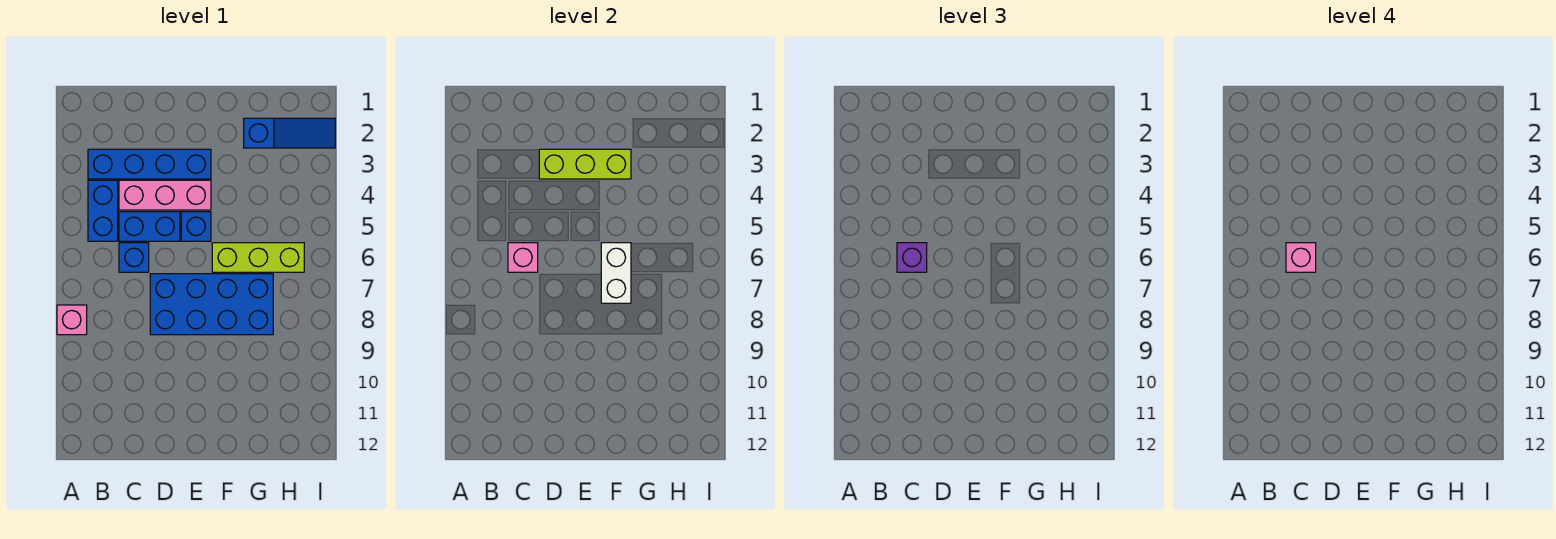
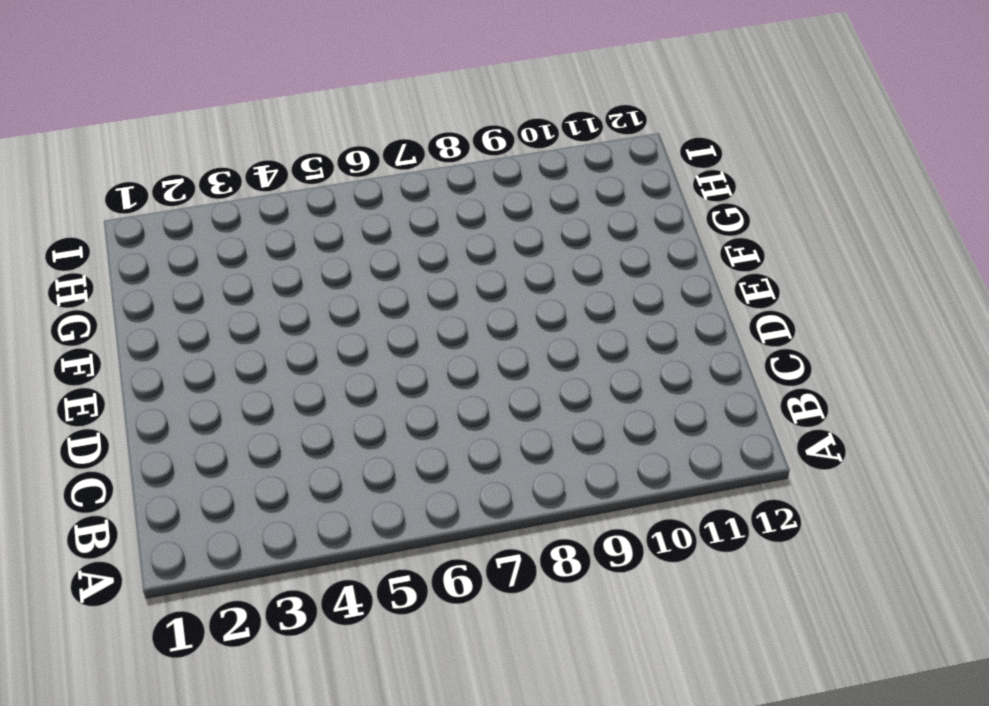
none -> pink brick A8 level 1
none -> blue brick B3:E3 level 1
none -> blue brick B4:B5 level 1

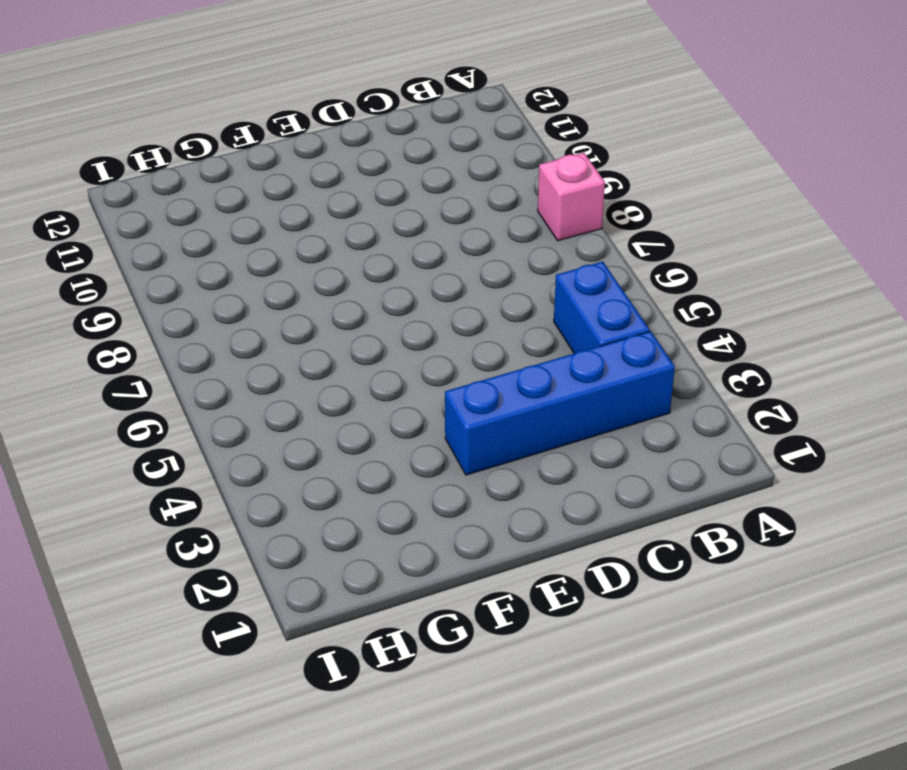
none -> pink brick C4:E4 level 1
none -> blue brick C5:D5 level 1
none -> blue brick C6 level 1

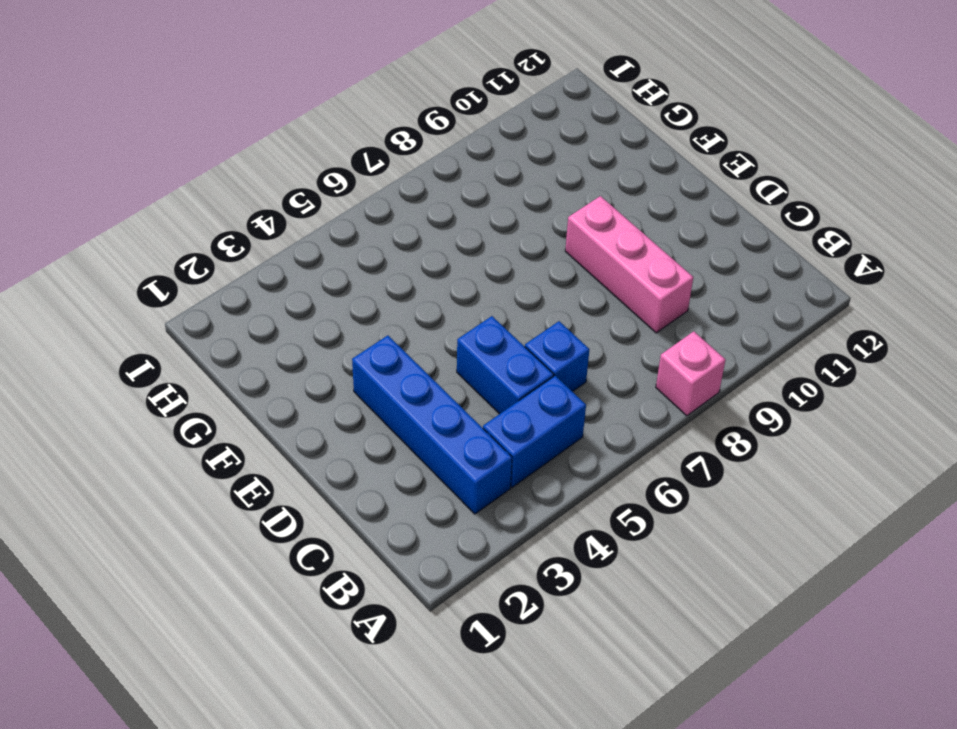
pink brick C9:E9 level 1 -> pink brick C4:E4 level 1
none -> blue brick D7:G8 level 1
none -> blue brick E5 level 1
none -> lime brick F6:H6 level 1

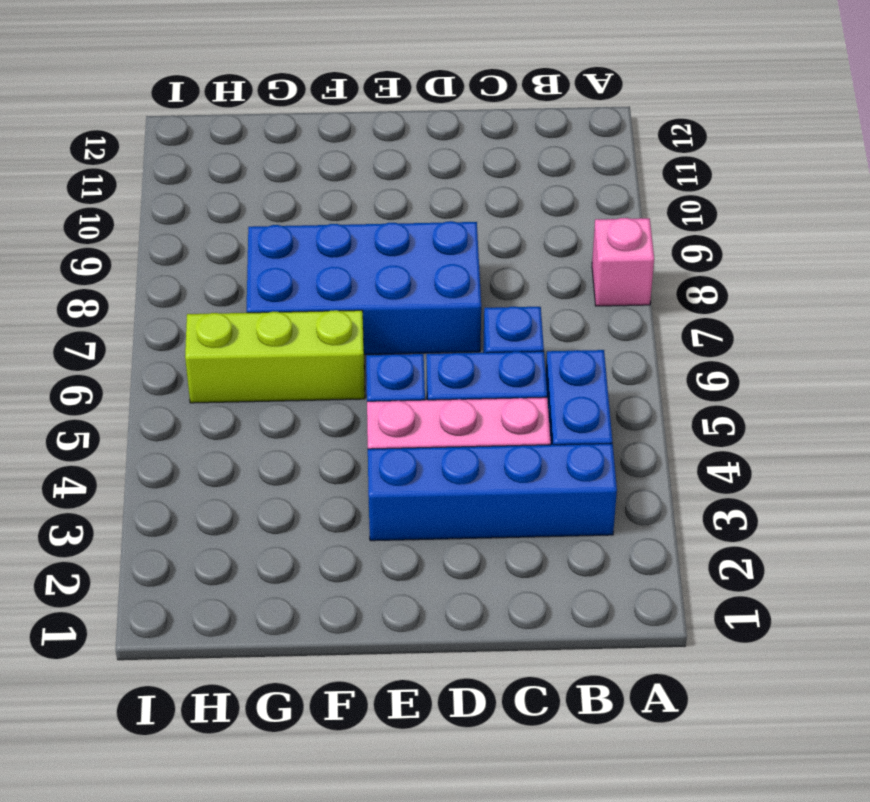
none -> blue slope G2:I2 level 1 top G
none -> pink brick C6 level 2
none -> lime brick D3:F3 level 2

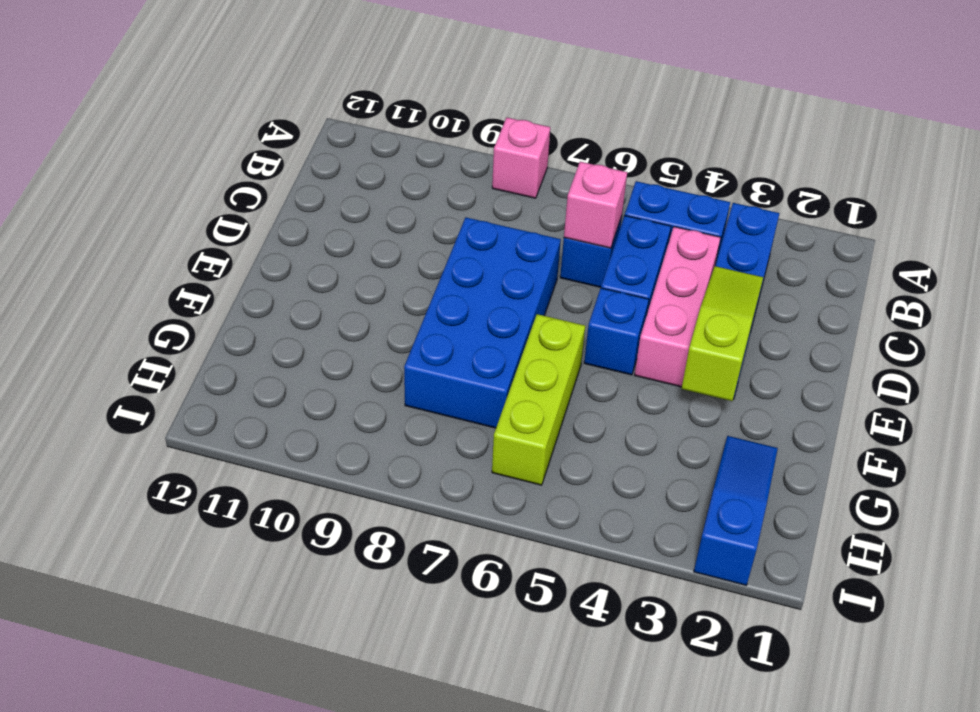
lime slope D3:F3 level 2 top F -> lime brick D3:F3 level 2
blue slope G2:I2 level 1 top I -> blue slope G2:I2 level 1 top G
none -> white brick F6:F7 level 2
none -> purple brick C6 level 3
none -> pink brick C6 level 4

